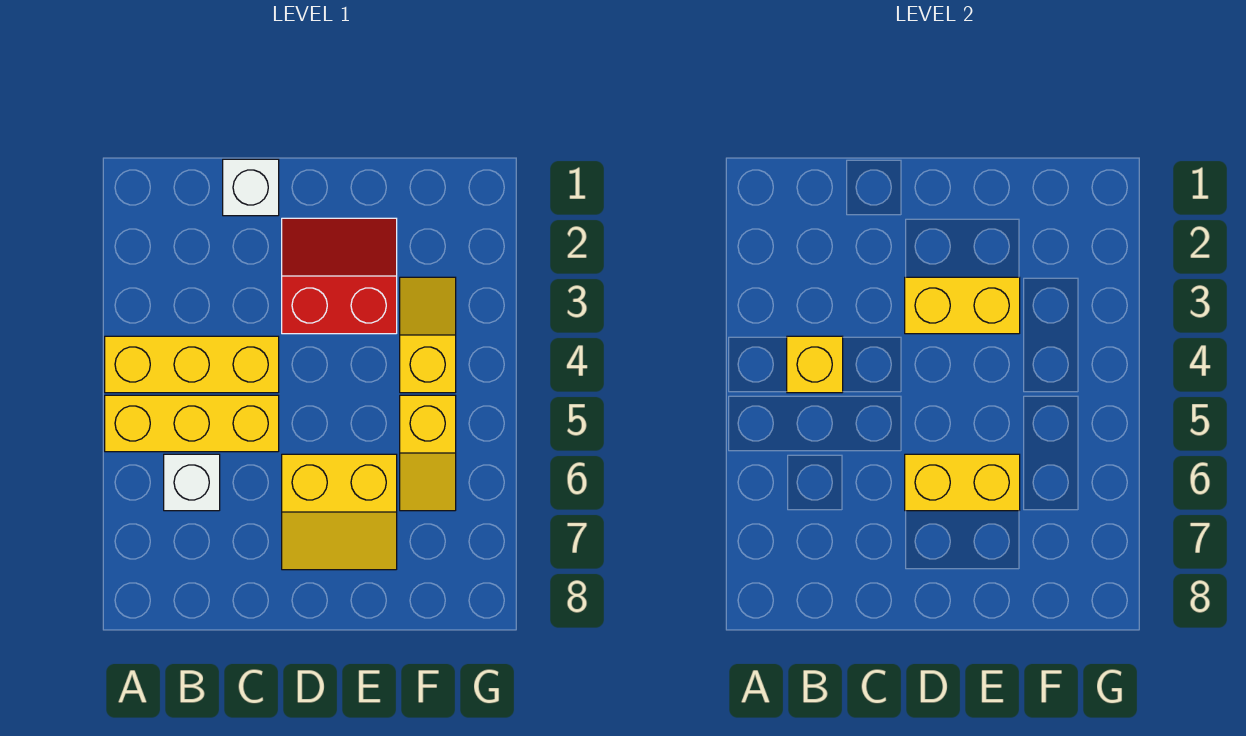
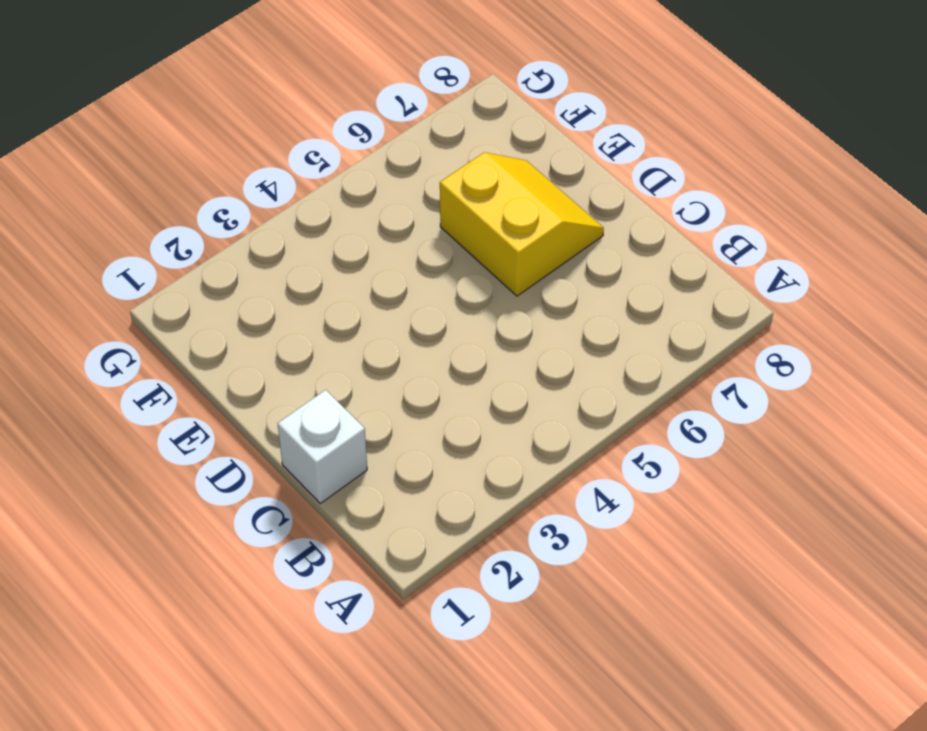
none -> yellow brick A4:C4 level 1
none -> yellow brick A5:C5 level 1

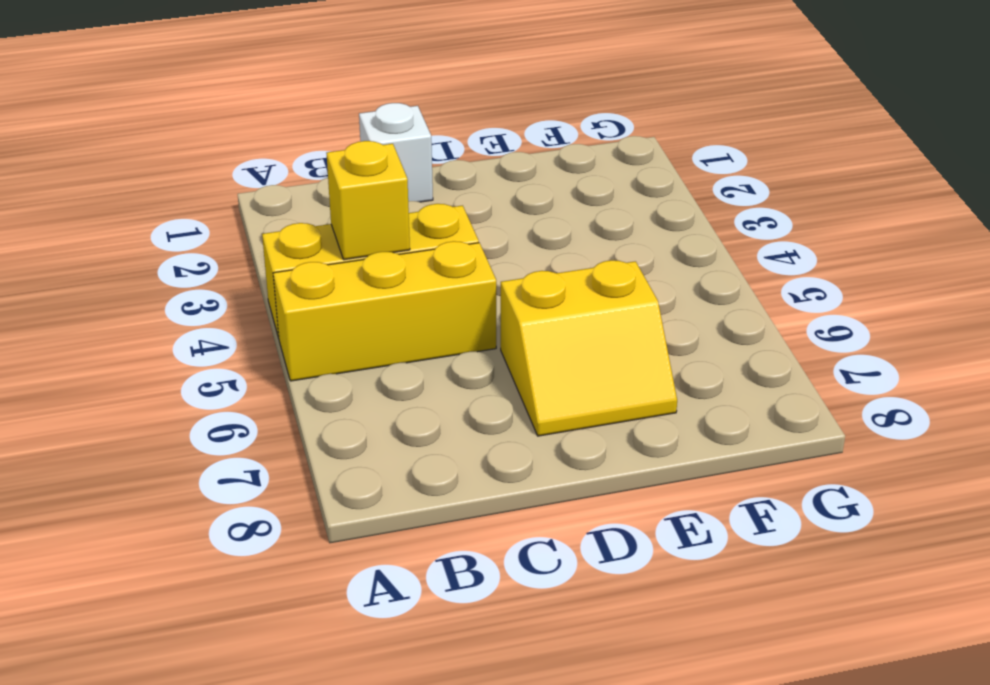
none -> white brick B6 level 1
none -> red slope D2:E3 level 1 top 3

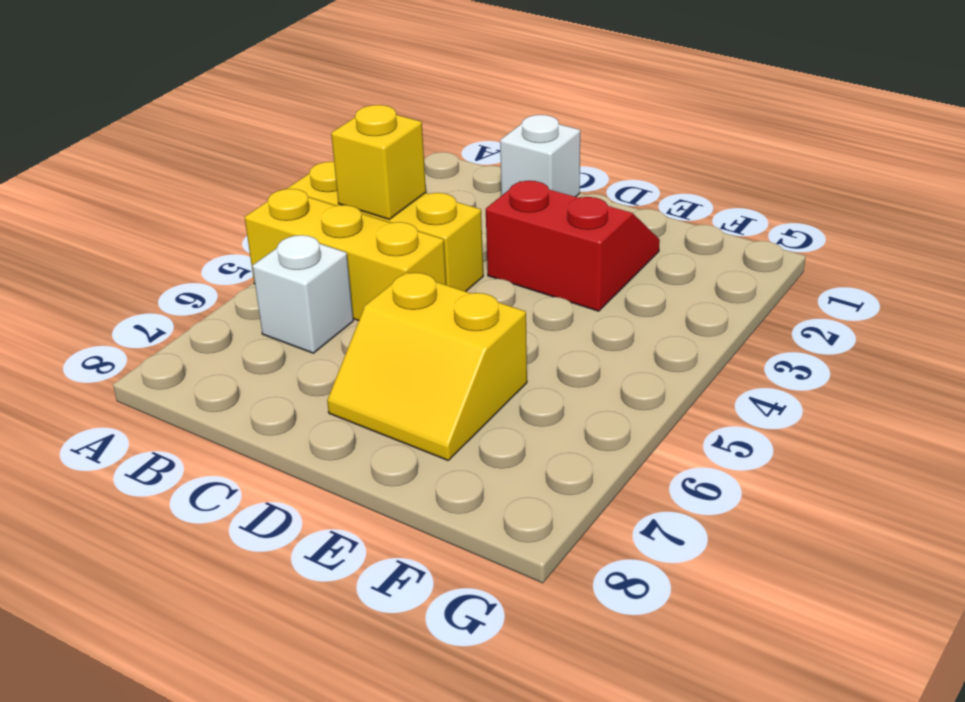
none -> yellow slope F3:F4 level 1 top 4
none -> yellow slope F5:F6 level 1 top 5

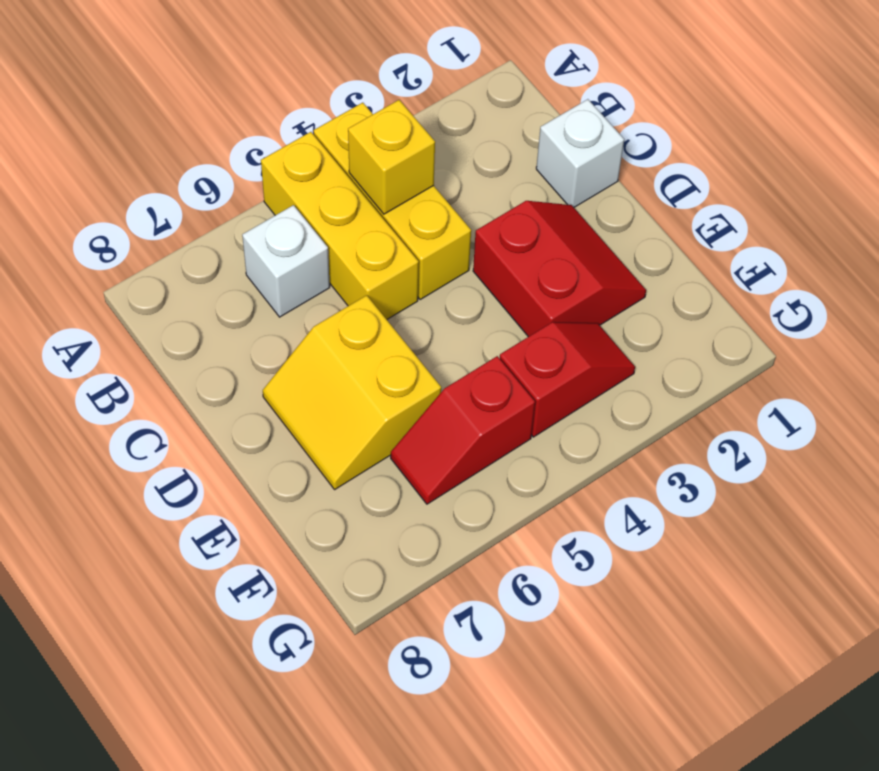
red slope F3:F4 level 1 top 4 -> yellow slope F3:F4 level 1 top 4
red slope F5:F6 level 1 top 5 -> yellow slope F5:F6 level 1 top 5
none -> yellow brick D3:E3 level 2
none -> yellow brick D6:E6 level 2

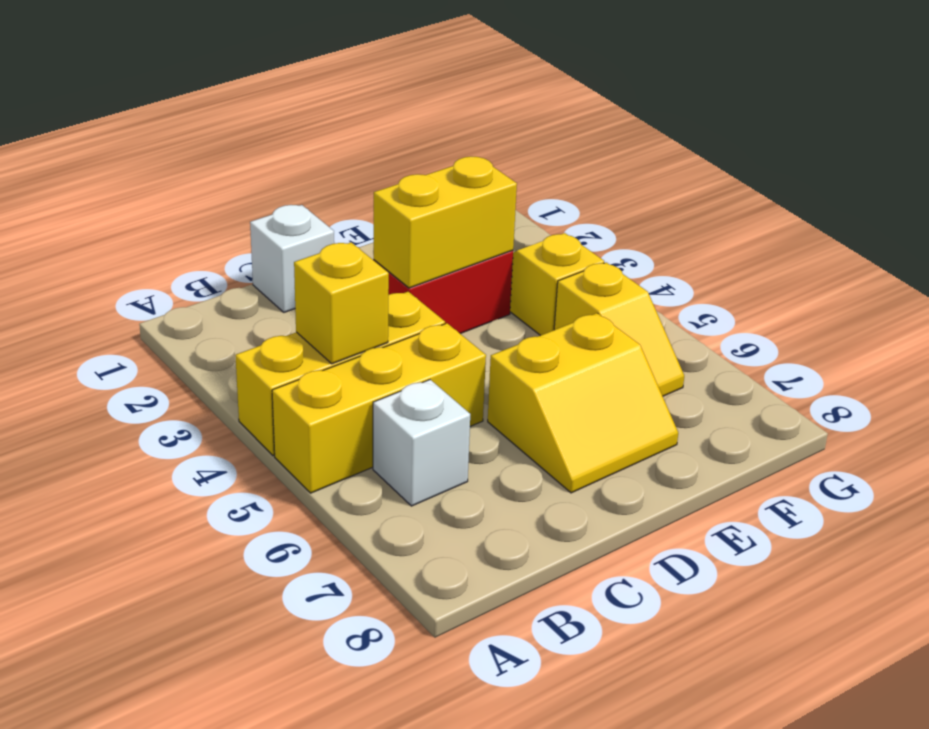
none -> yellow brick D6:E6 level 2

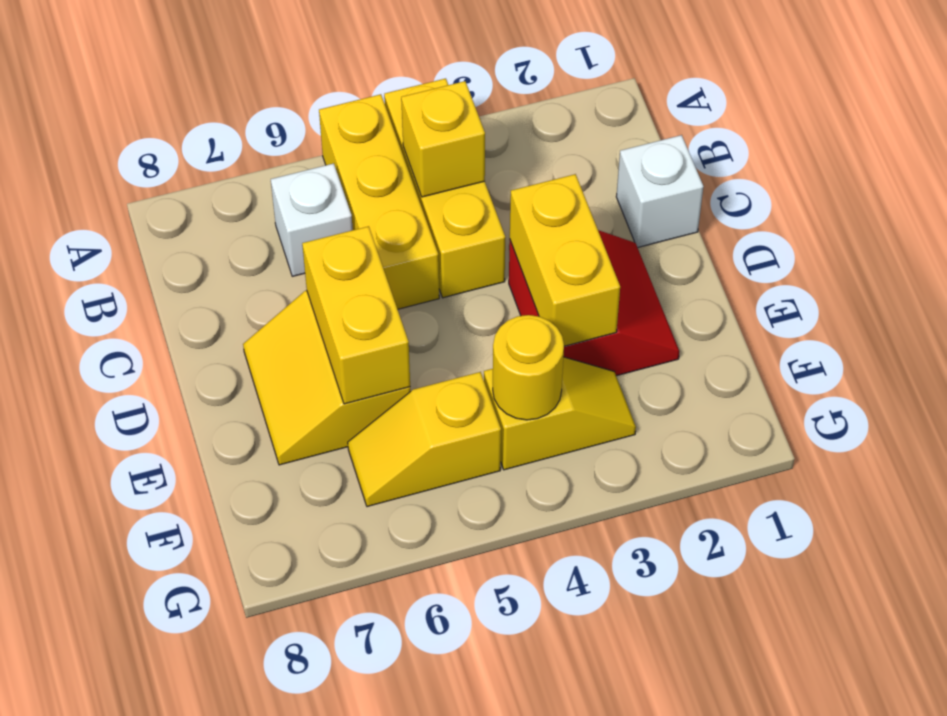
yellow round brick F4 level 2 -> none

